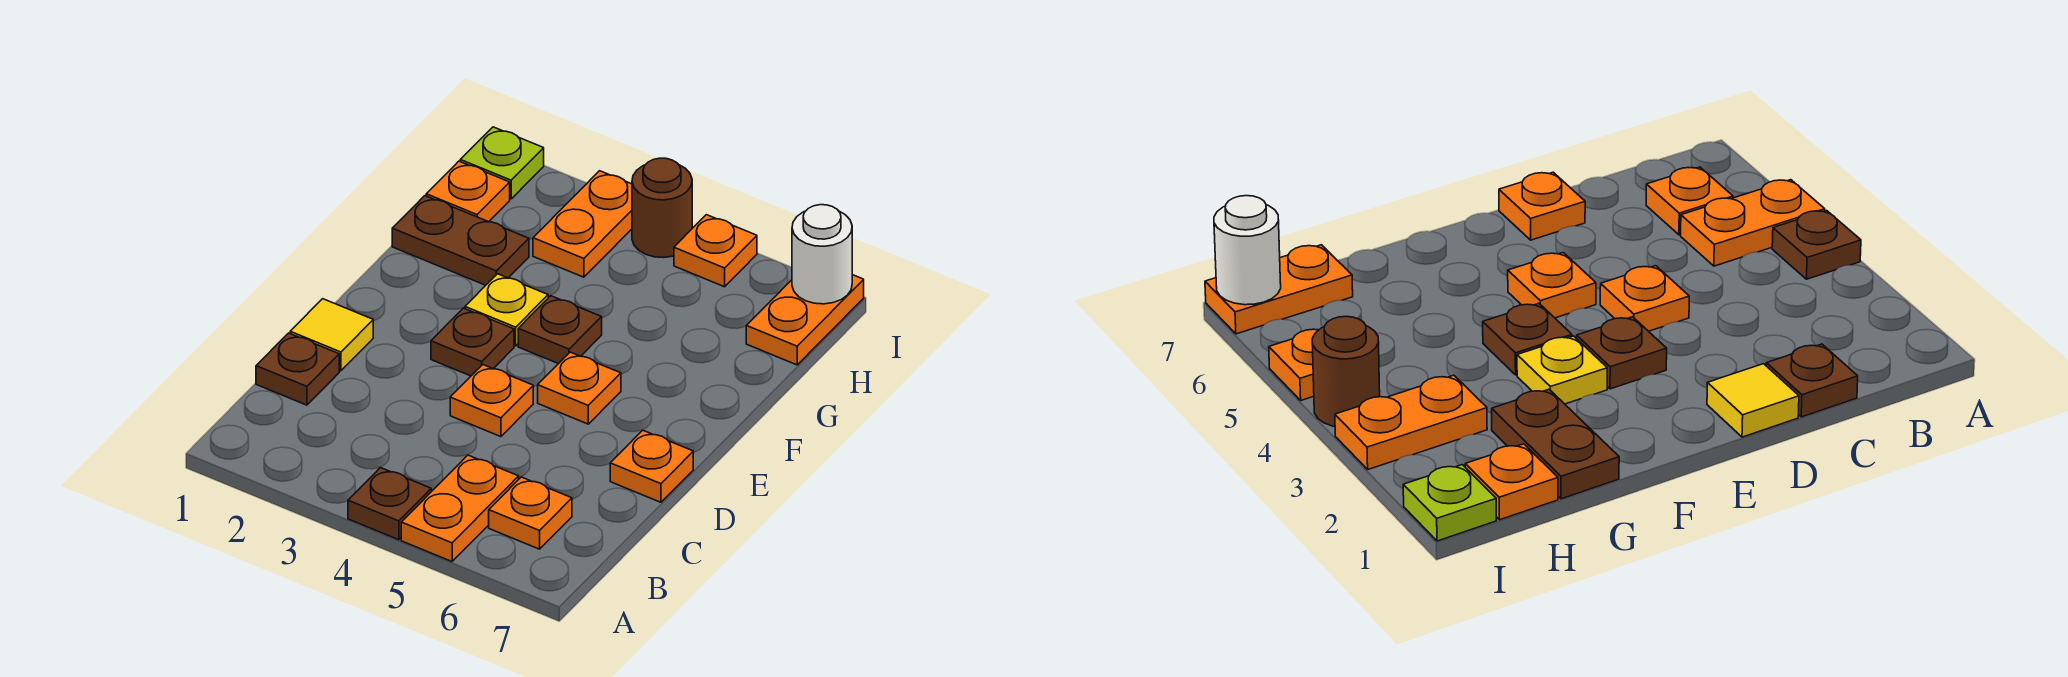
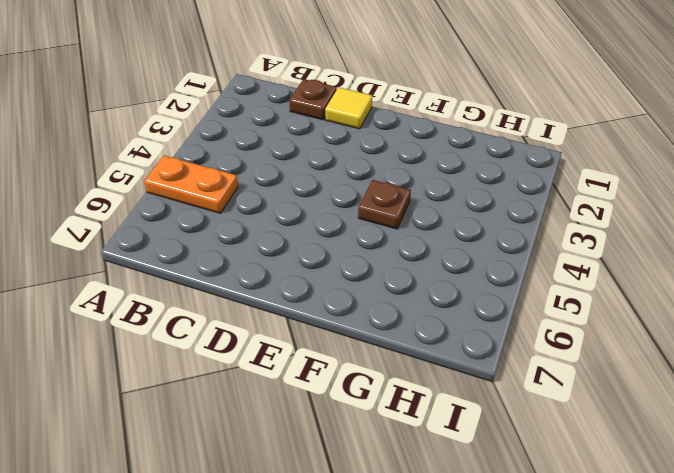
none -> brown plate A4 level 1
none -> orange plate B6 level 1
none -> orange plate D4 level 1

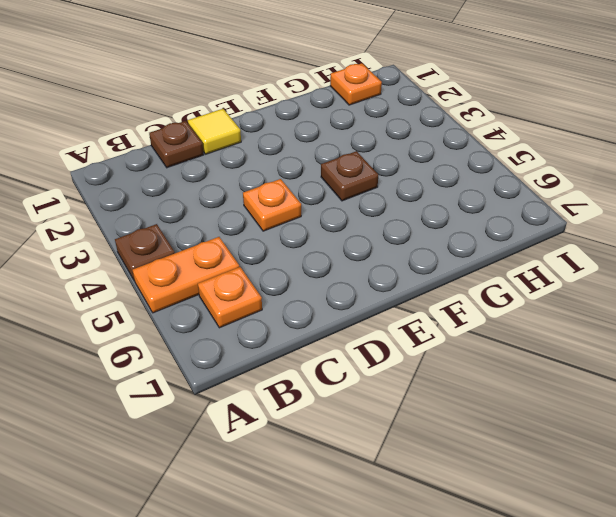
none -> orange plate D7 level 1
none -> brown plate E3 level 1
none -> orange plate E5 level 1

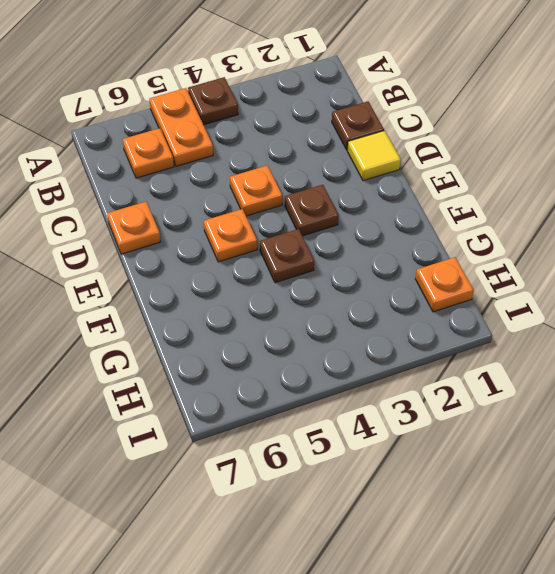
none -> yellow plate F3 level 1
none -> brown plate G1:G2 level 1
none -> orange plate H3:I3 level 1

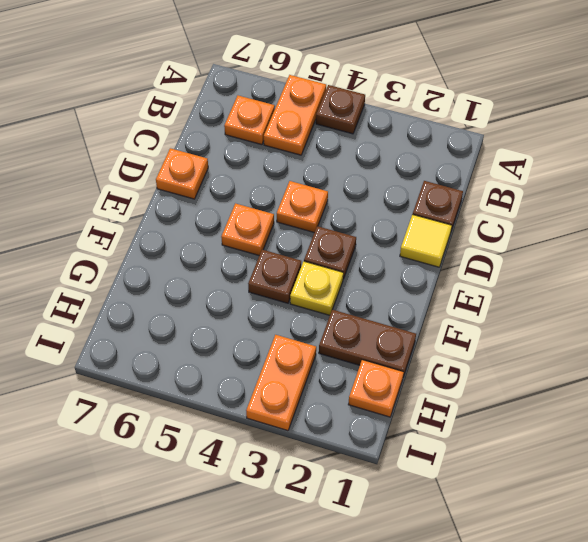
none -> orange plate H7:I7 level 1
none -> lime plate I1 level 1
none -> brown round brick I4 level 1

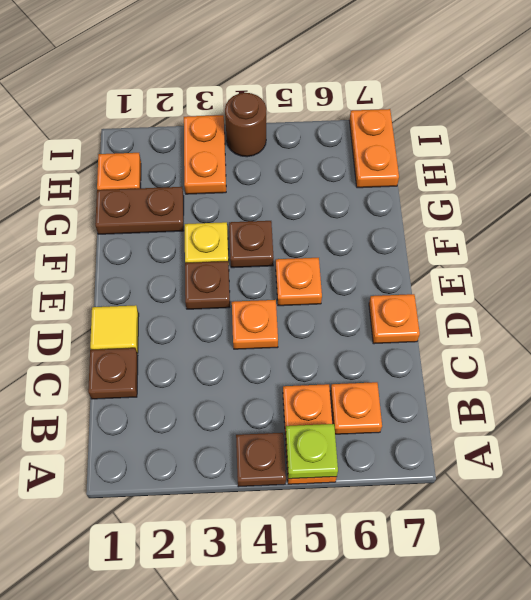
lime plate A5 level 2 -> lime plate I1 level 1
none -> orange plate I5 level 1
none -> white round brick I7 level 2

